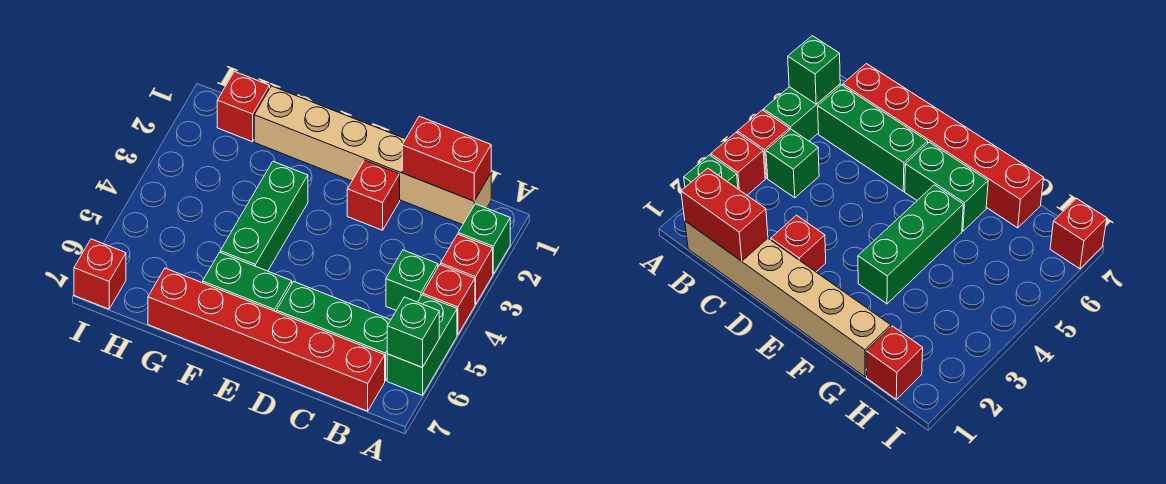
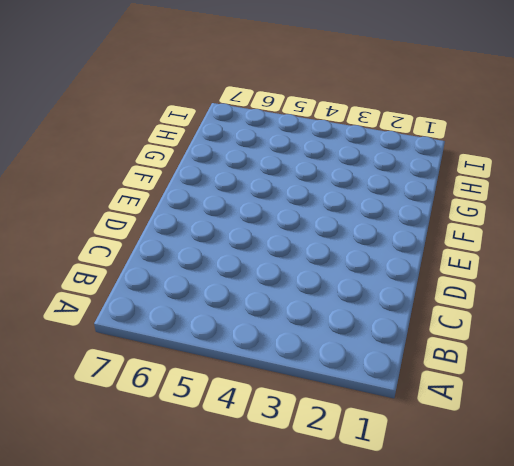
none -> green brick A2 level 1
none -> red brick A3 level 1
none -> red brick A4 level 1

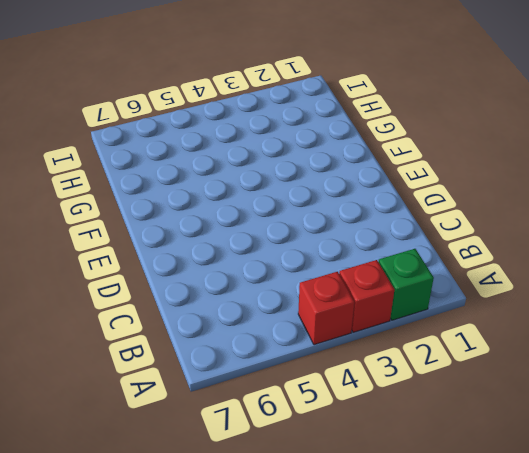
none -> green brick A5:A6 level 1
none -> tan brick B1:G1 level 1
none -> green brick B4 level 1

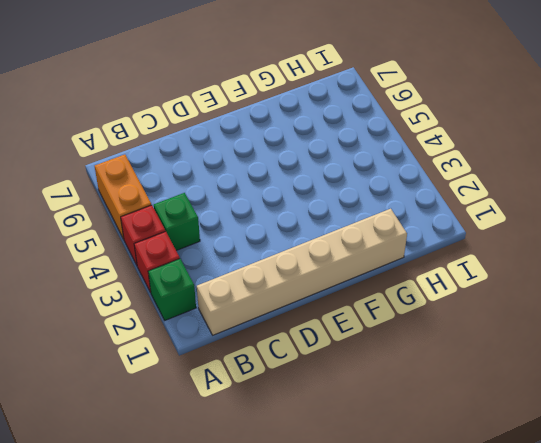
orange brick A5:A6 level 1 -> green brick A5:A6 level 1
none -> green brick B6:D6 level 1
none -> red brick B7:G7 level 1
none -> red brick D2 level 1

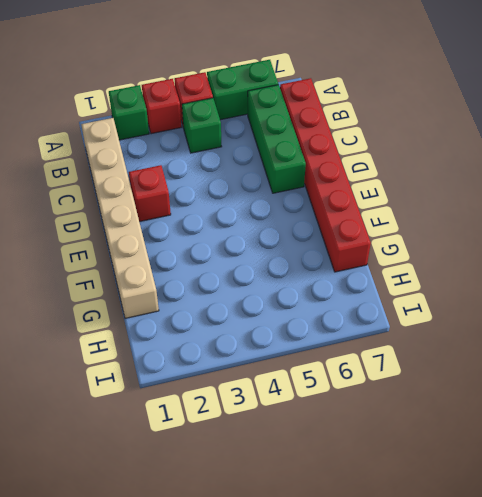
none -> green brick E6:F6 level 1
none -> green brick F3:F5 level 1
none -> red brick H1 level 1

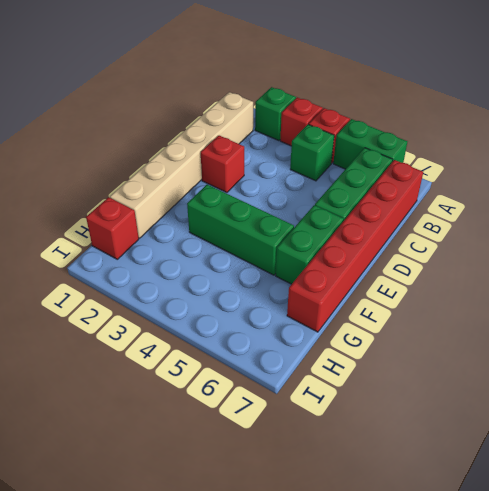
none -> red brick I7 level 1
none -> green brick A6 level 2
none -> red brick B1:C1 level 2

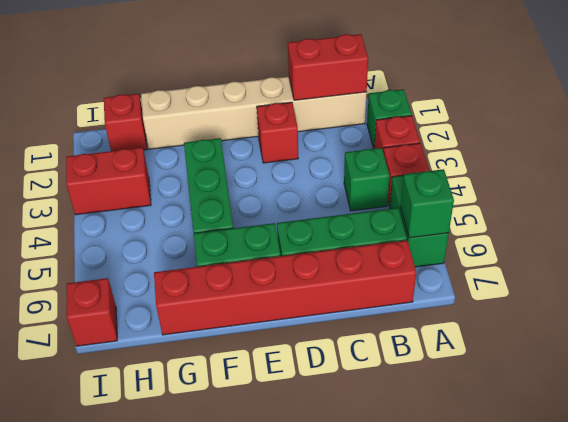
red brick H3:I3 level 1 -> none

